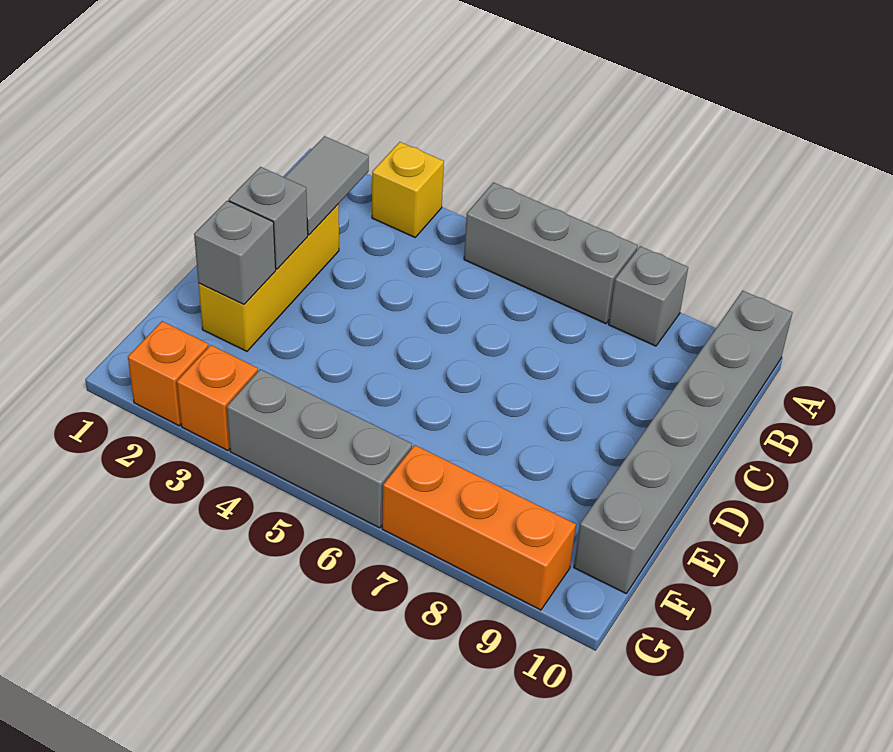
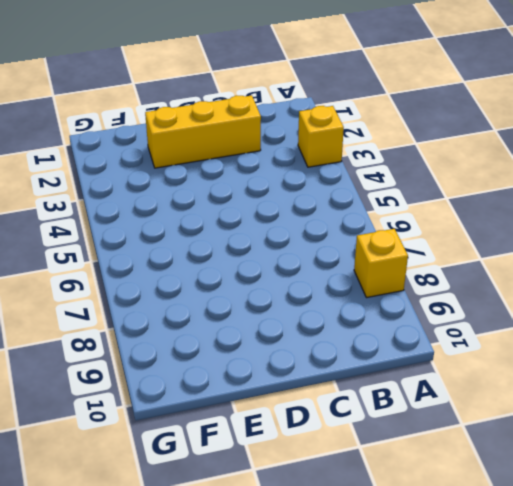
yellow brick A8 level 1 -> grey brick A8 level 1
none -> grey brick A5:A7 level 1
none -> grey brick A10:F10 level 1
none -> orange brick G2 level 1

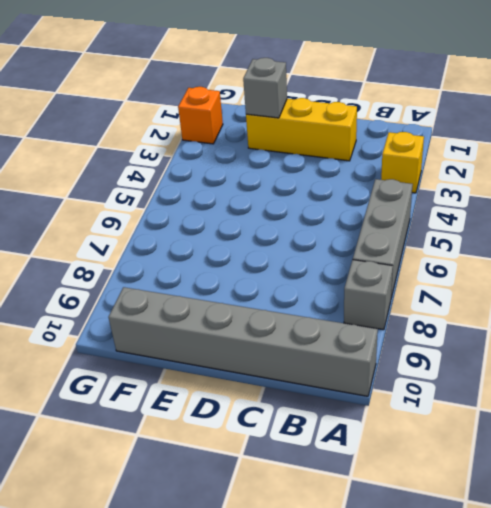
none -> orange brick G3 level 1
none -> grey brick G4:G6 level 1
none -> orange brick G7:G9 level 1

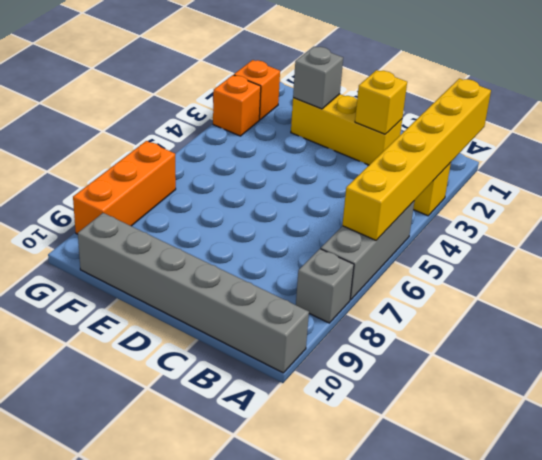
yellow brick A1:A6 level 2 -> none
yellow brick C2 level 2 -> grey tile B2:C2 level 2
none -> grey brick G4:G6 level 1
none -> grey brick D2 level 2

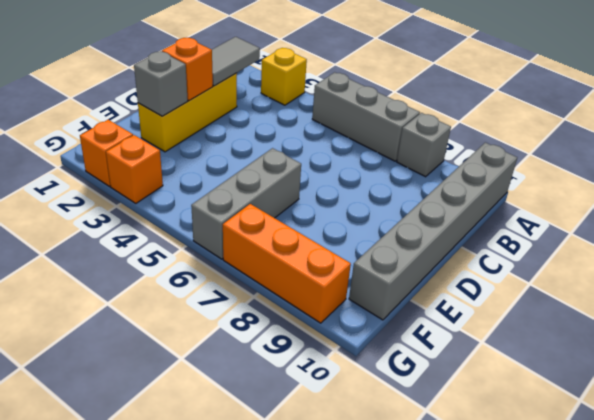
orange brick D2 level 2 -> grey brick D2 level 2
grey brick E6:G6 level 1 -> grey brick G4:G6 level 1

